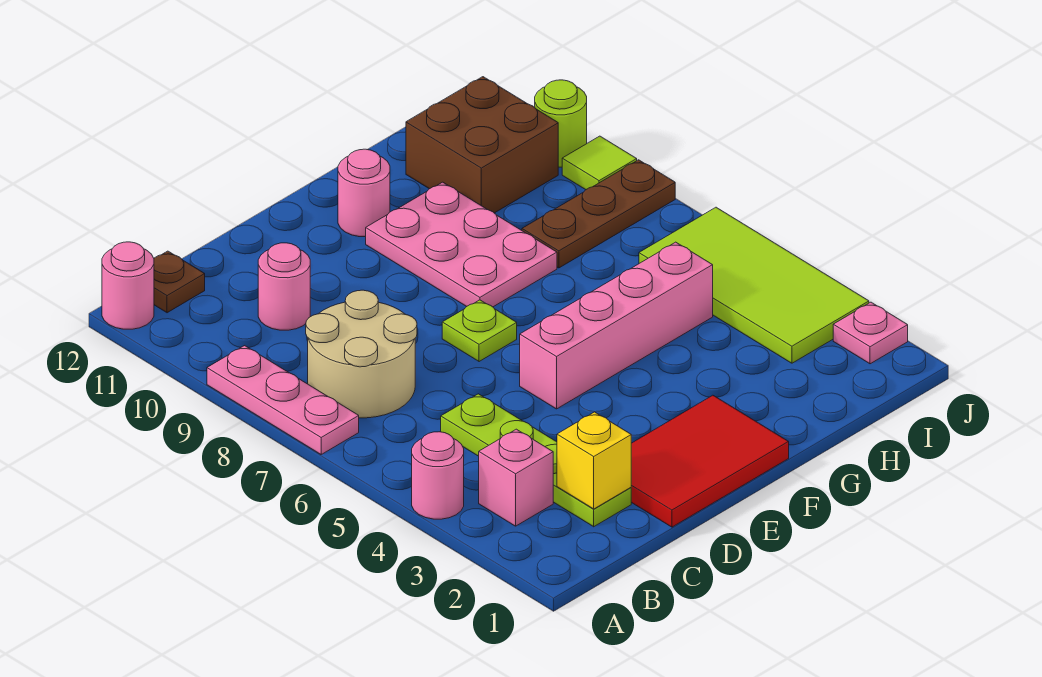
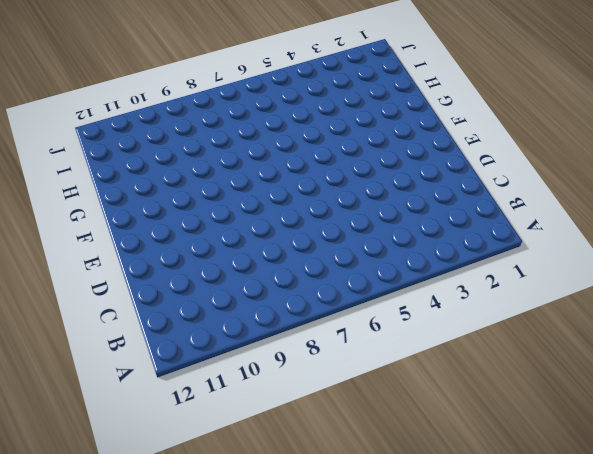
none -> pink round brick A4 level 1
none -> pink plate A7:A9 level 1
none -> pink round brick A12 level 1

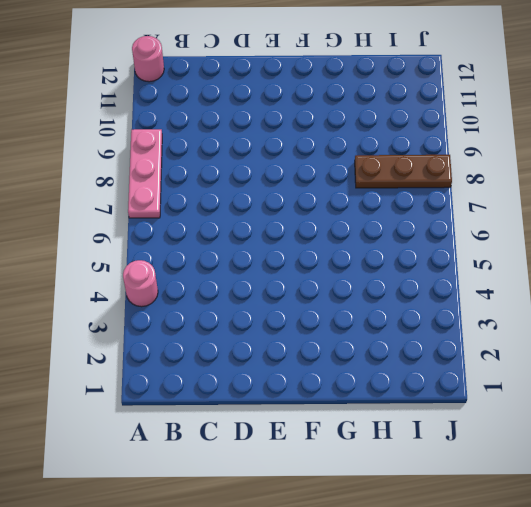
none -> pink brick B3 level 1
none -> tan round brick B7:C8 level 1
none -> brown plate B12 level 1

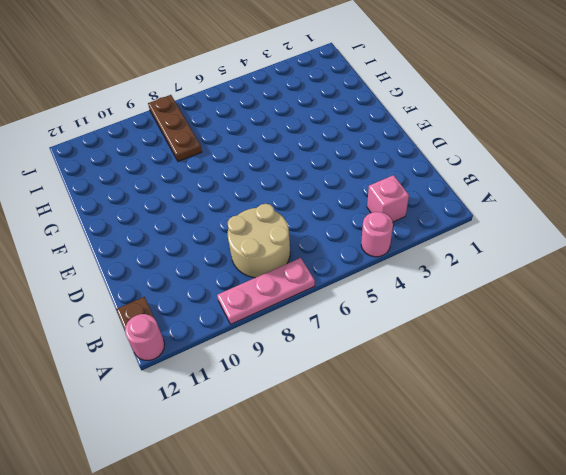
none -> lime plate C2:C5 level 1
none -> pink round brick C10 level 1
none -> red tile D1:F2 level 1

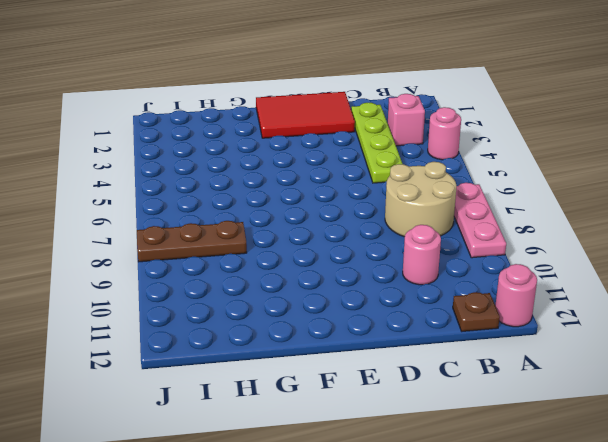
none -> pink brick E5:H5 level 1
none -> lime plate E7 level 1
none -> pink plate F8:G10 level 1

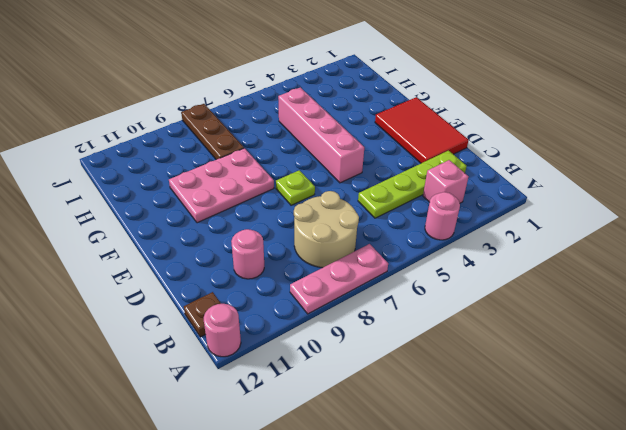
none -> pink round brick F11 level 1
none -> brown brick H10:I11 level 1
none -> lime tile I3:J6 level 1

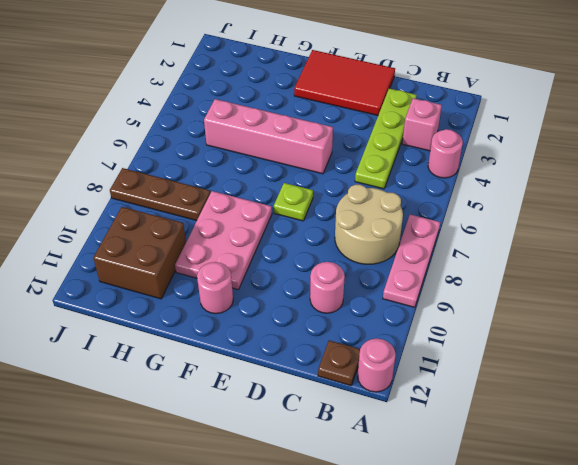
none -> lime tile I3:J6 level 1
none -> pink plate J2 level 1
none -> lime tile J9 level 1

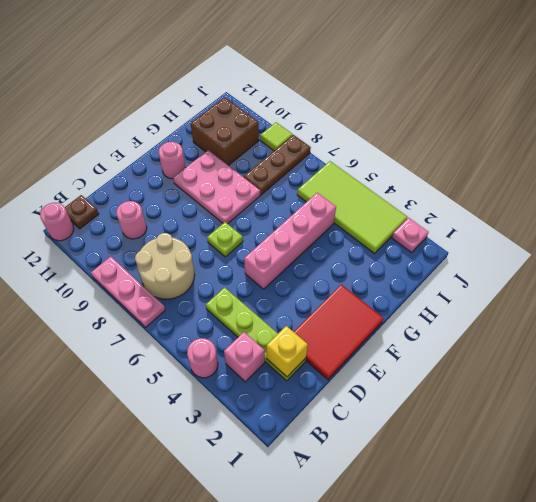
none -> lime round brick J10 level 1

